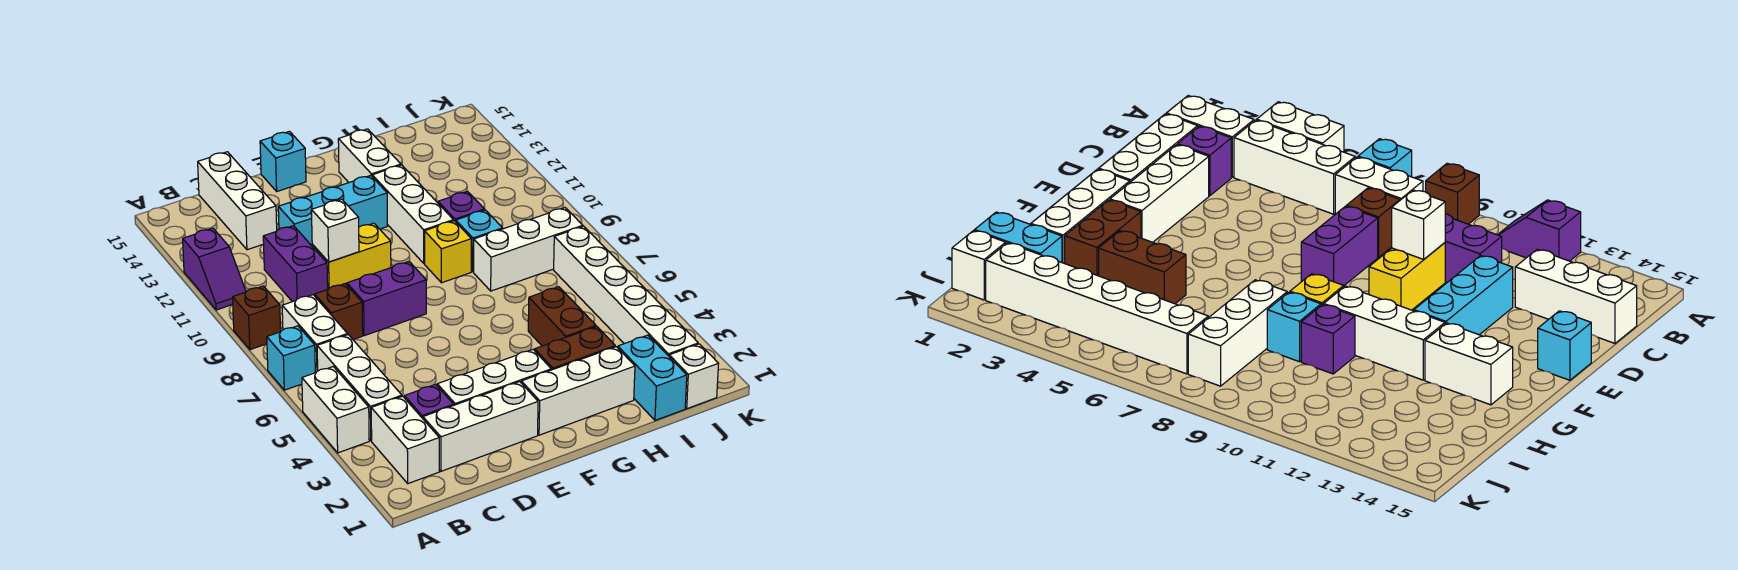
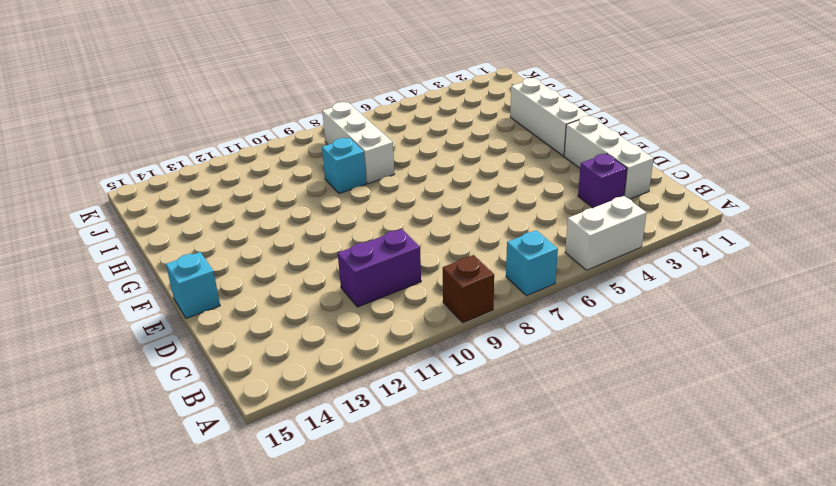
none -> purple slope A11:A12 level 1 top 12
none -> white brick B2:B3 level 1
none -> white brick B4:B6 level 1
none -> white brick B7:B8 level 1

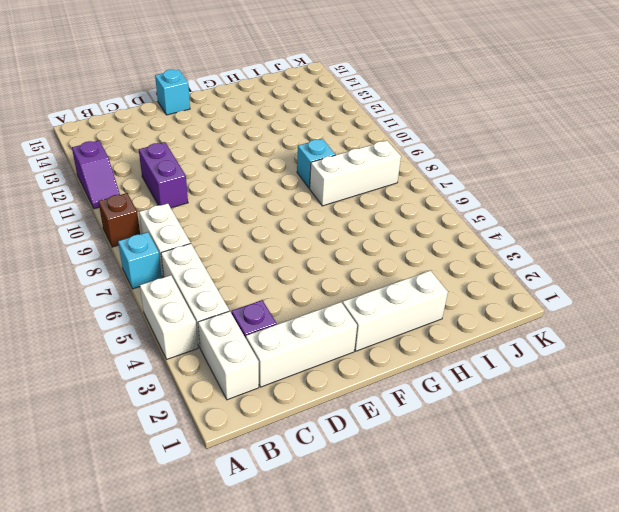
none -> brown brick C8 level 1
none -> white brick C13:C15 level 1
none -> white brick D3:F3 level 1
none -> purple brick D8:E8 level 1

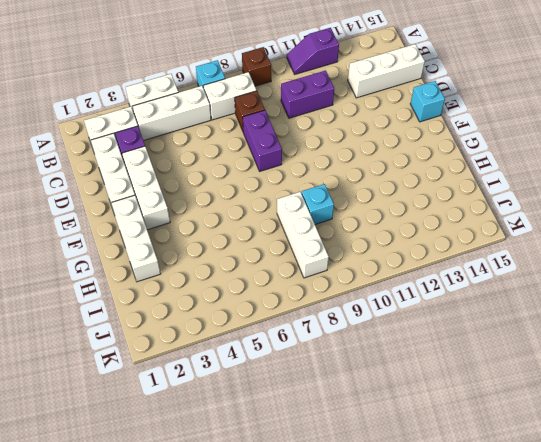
none -> yellow brick D10:E10 level 1
none -> cyan brick D12:F12 level 1
none -> brown brick G3:H3 level 1
none -> yellow brick G9 level 1

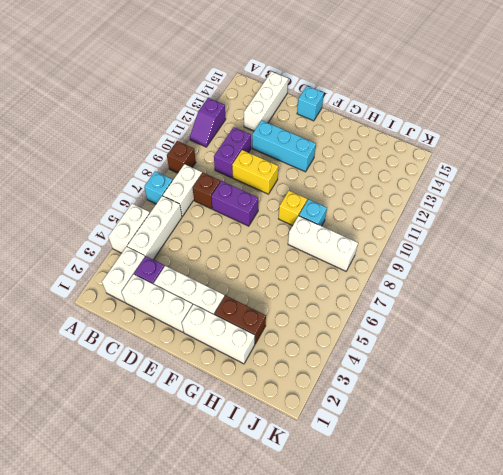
none -> white brick G10:G12 level 1
none -> white brick G13:G14 level 1
none -> brown brick H4:H5 level 1
none -> purple brick H10 level 1

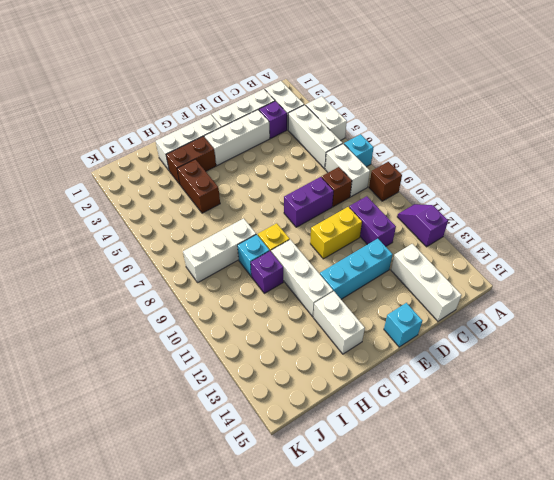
none -> cyan brick I1:I2 level 1
none -> white brick J1 level 1
none -> white brick J2:J7 level 1
none -> white brick D10 level 2

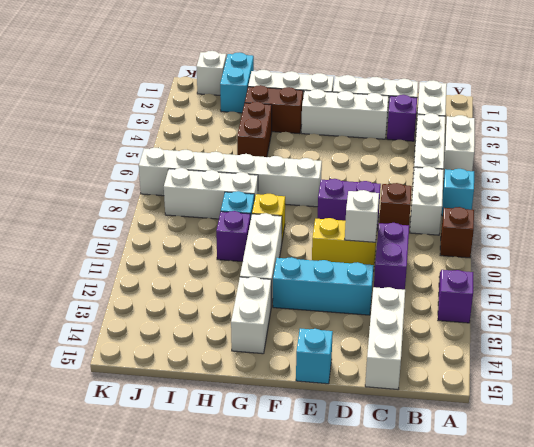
white brick F7:K7 level 1 -> white brick J2:J7 level 1

